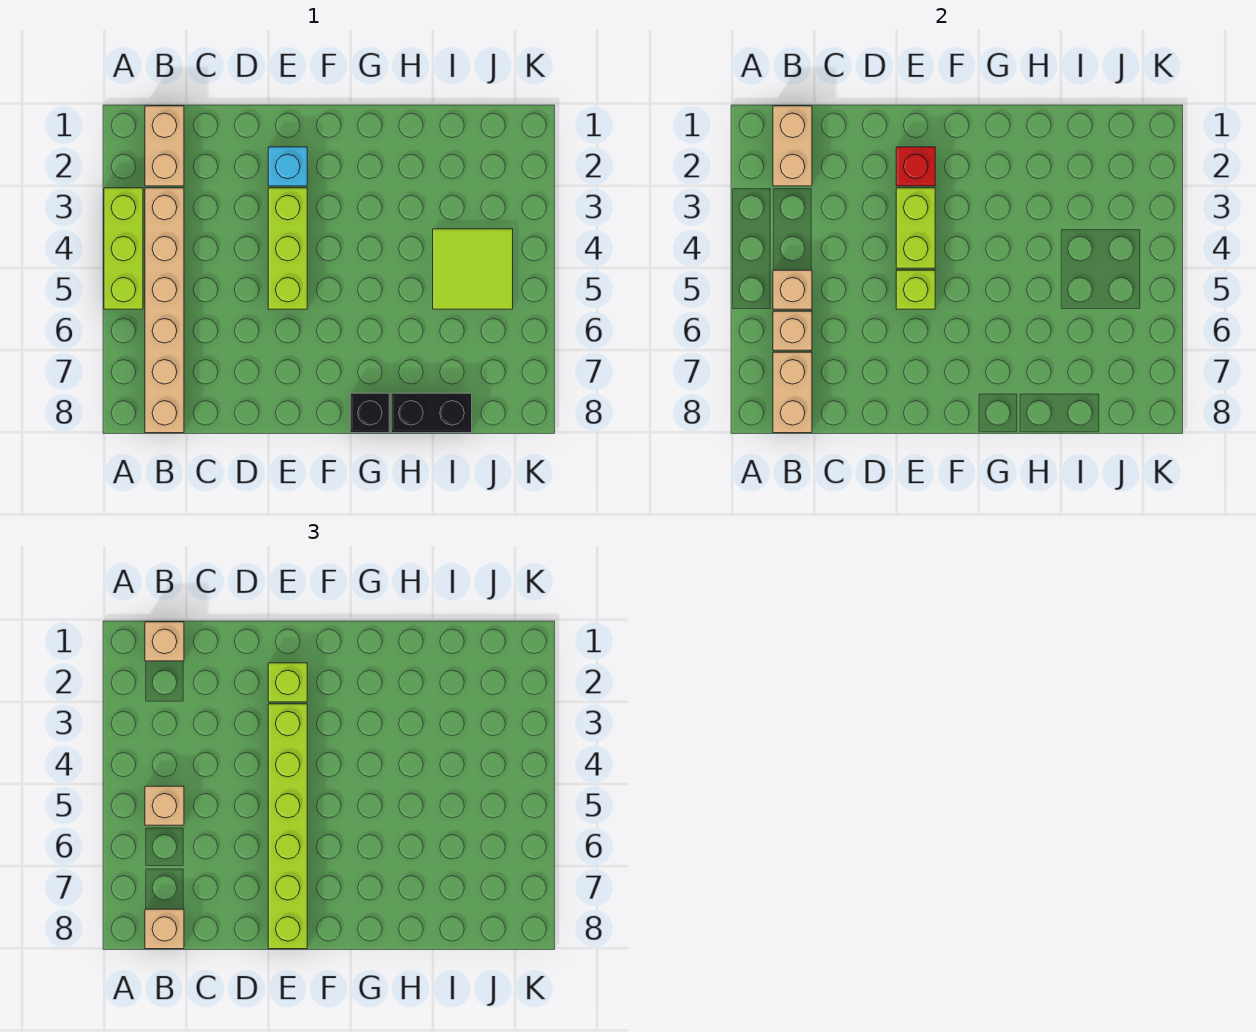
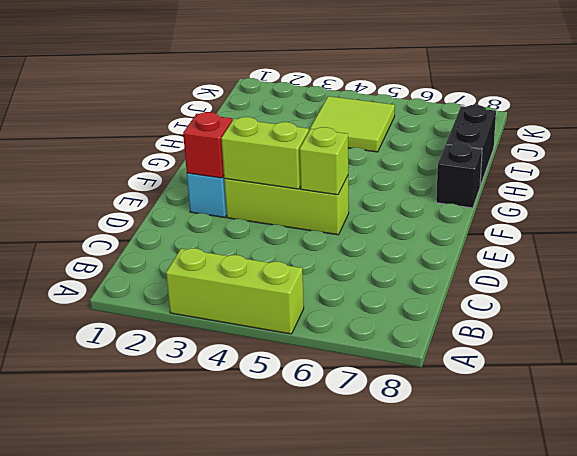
none -> tan brick B1:B2 level 1
none -> tan brick B3:B8 level 1
none -> tan brick B1:B2 level 2

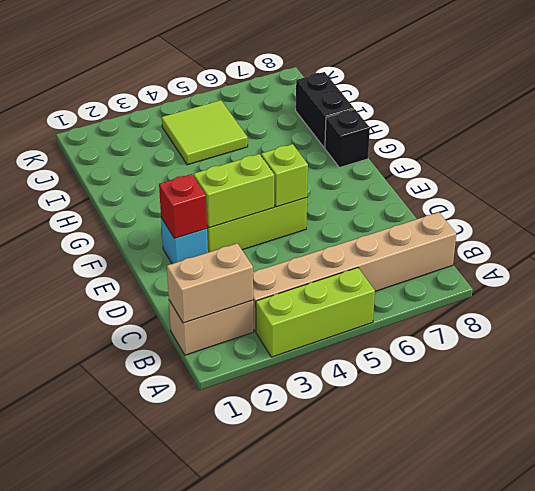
none -> tan brick B5 level 2
none -> tan brick B6 level 2
none -> tan brick B7:B8 level 2

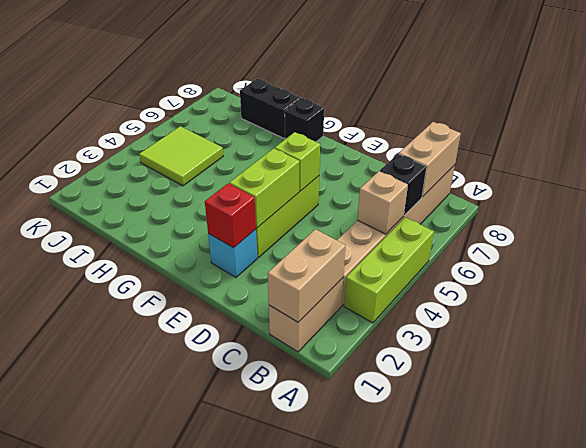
black brick B6 level 2 -> tan brick B6 level 2
none -> tan brick B1 level 3
none -> tan brick B5 level 3
none -> tan brick B8 level 3

